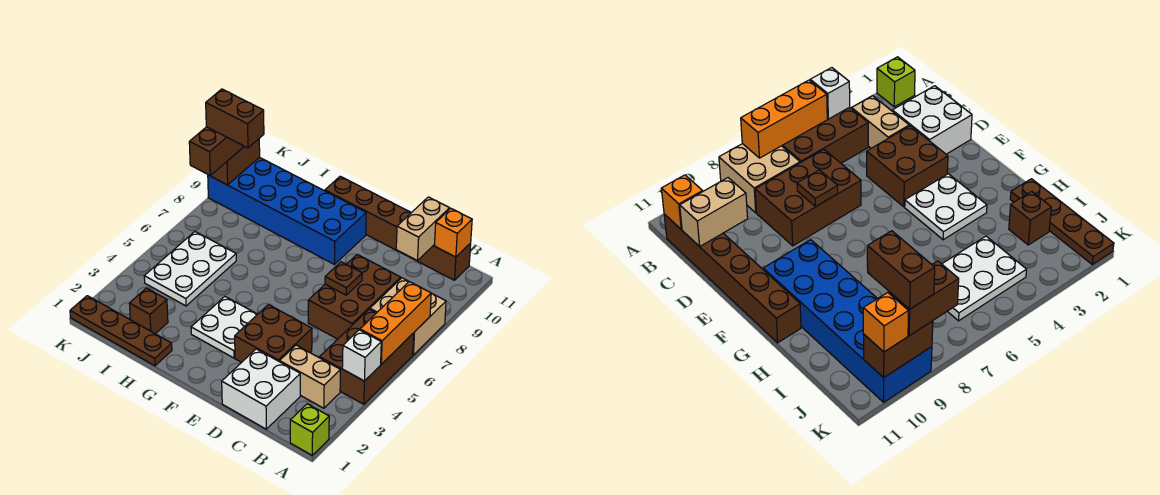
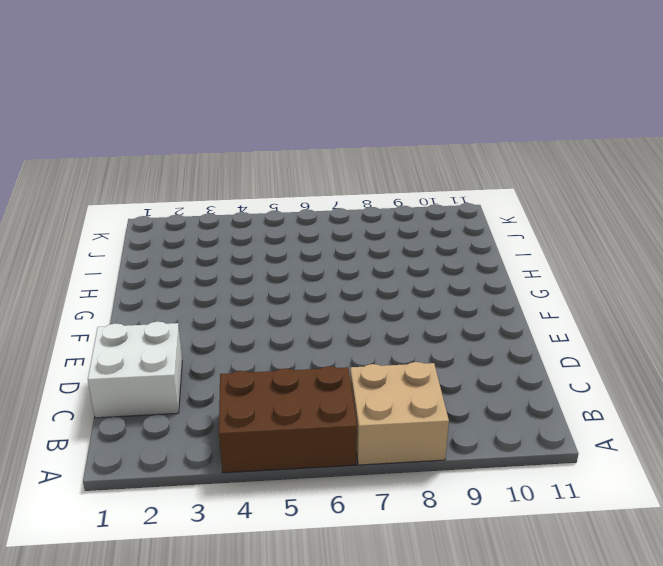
none -> lime brick A1 level 1
none -> tan brick B3:C3 level 1
none -> brown brick B11:G11 level 1

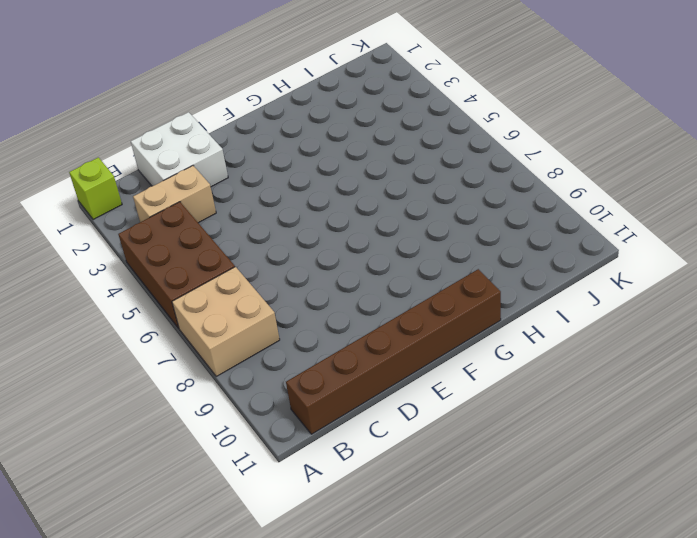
none -> brown brick C6:D8 level 1
none -> brown brick D3:E4 level 1
none -> white plate F3:G4 level 1

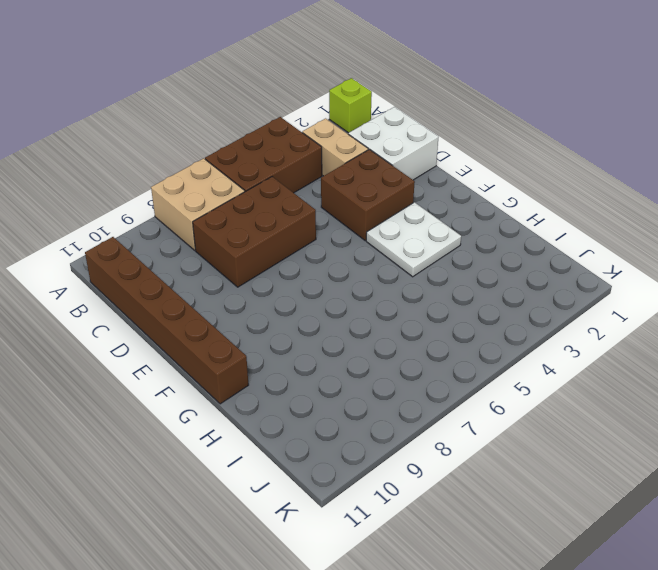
none -> blue brick F9:K10 level 1
none -> brown plate H1:K1 level 1
none -> brown brick I2 level 1

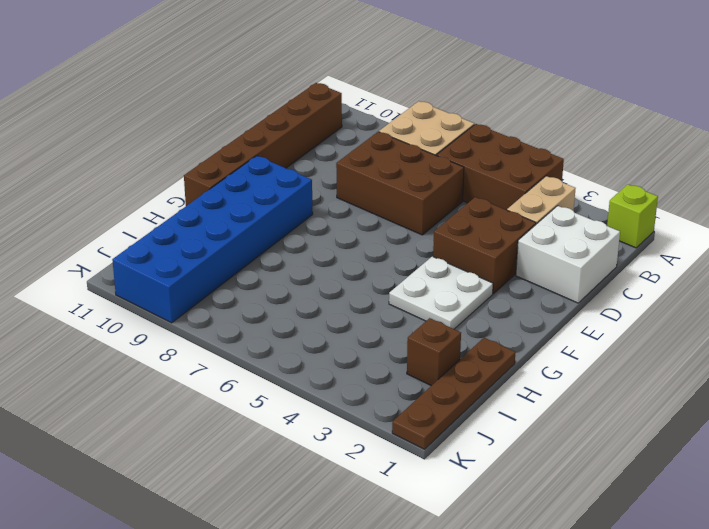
none -> white plate I4:J6 level 1
none -> white brick A4 level 2
none -> orange brick A5:A7 level 2

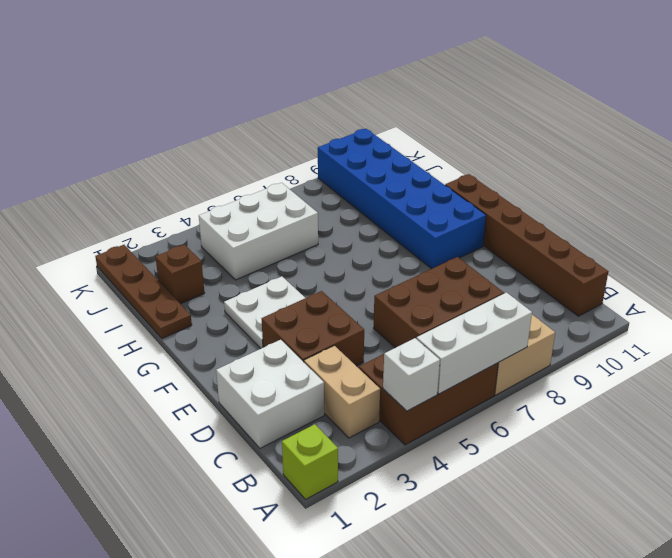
white brick A5:A7 level 2 -> orange brick A5:A7 level 2
white brick I4:J6 level 1 -> white plate I4:J6 level 1
none -> orange brick B11 level 2
none -> tan brick C10:C11 level 2
none -> brown plate D7 level 2

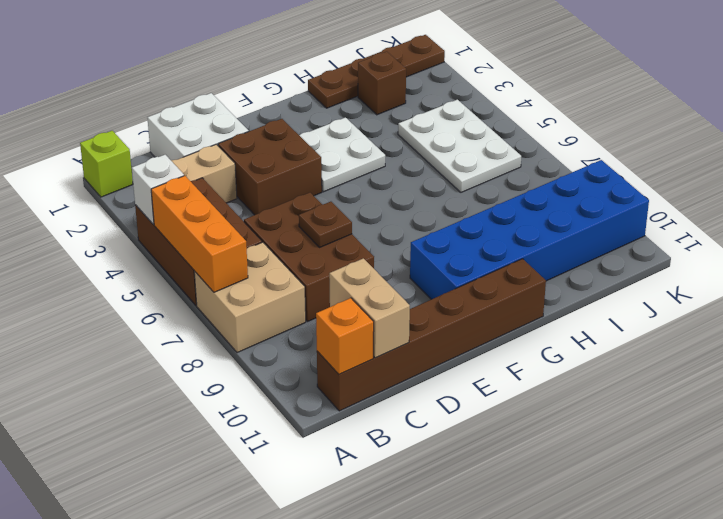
none -> brown brick K9:K10 level 2
none -> brown brick K8:K9 level 3
none -> orange brick K10 level 3

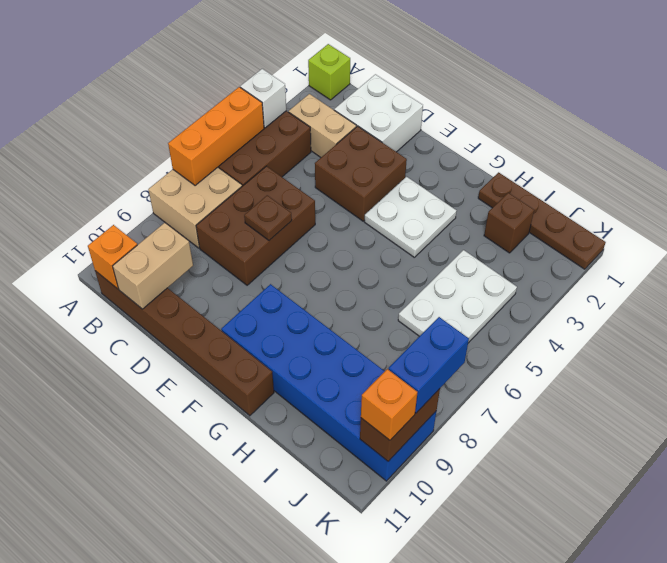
blue brick K8:K9 level 3 -> brown brick K8:K9 level 3
none -> brown brick J9:K9 level 4

